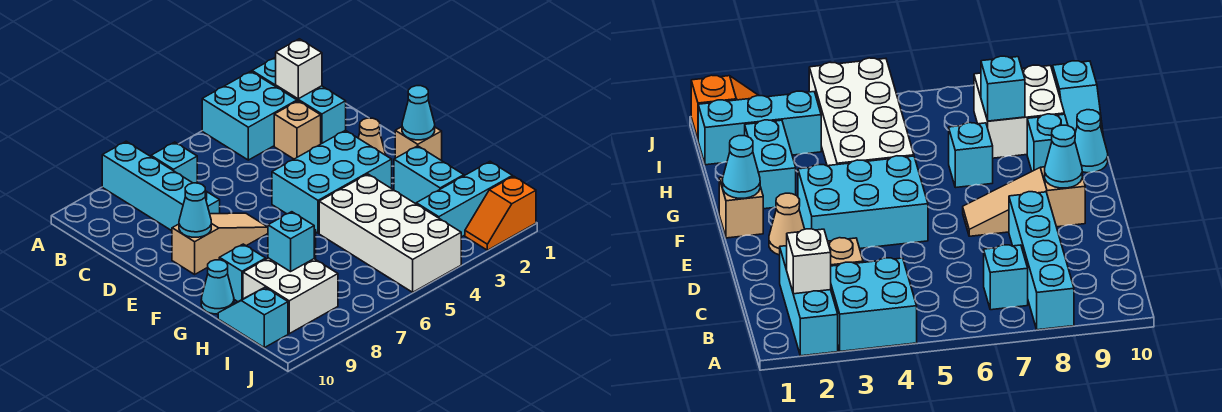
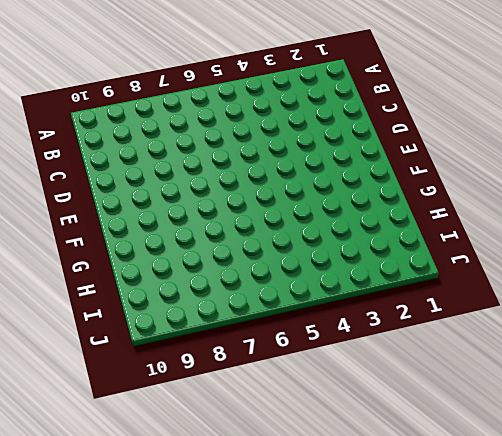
none -> cyan brick A2:C2 level 1
none -> cyan brick A3:B4 level 1
none -> cyan brick A8:D8 level 1

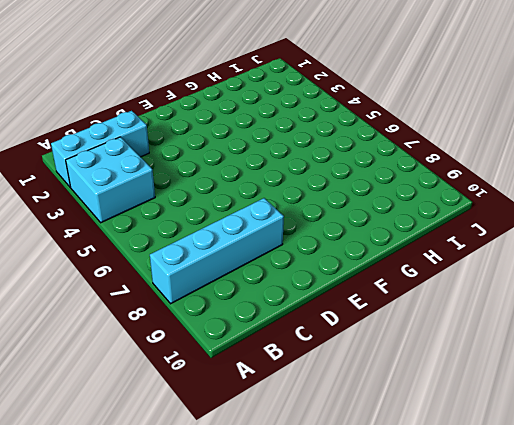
none -> cyan brick B7 level 1
none -> tan brick C3 level 1
none -> tan cone E2 level 1

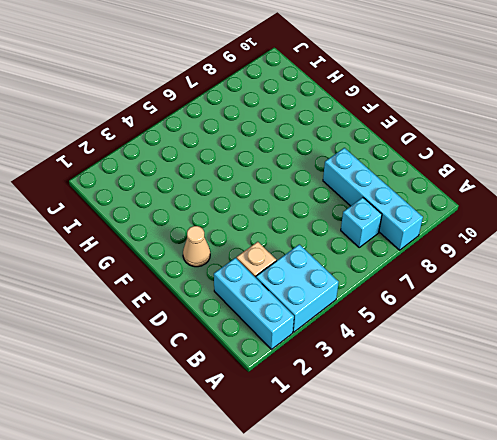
none -> cyan brick E3:F5 level 1
none -> tan slope E7:E9 level 1 top 9
none -> tan brick F1 level 1

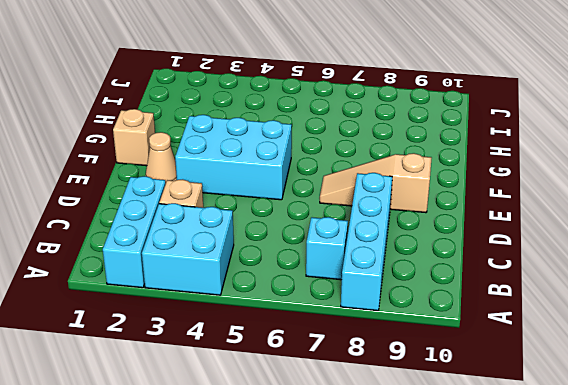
none -> cyan brick G2:H2 level 1
none -> white brick G4:J5 level 1
none -> cyan brick G7 level 1

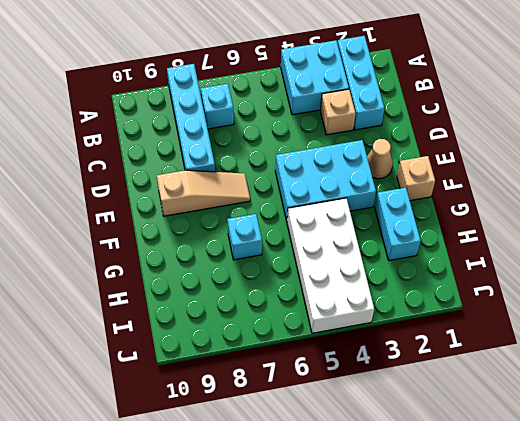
none -> cyan brick G9 level 1
none -> cyan cone G10 level 1
none -> white brick H8:I9 level 1

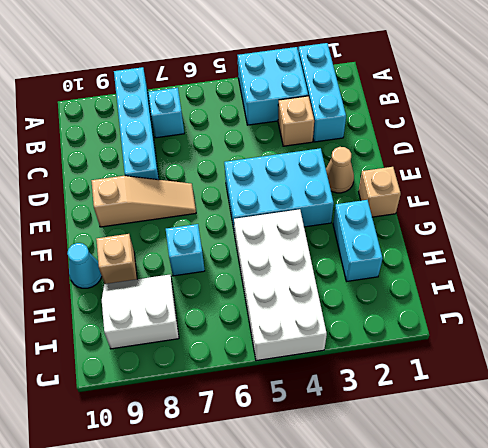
tan brick G9 level 1 -> cyan brick G9 level 1
white slope H8:I9 level 1 top I -> white brick H8:I9 level 1
none -> cyan slope H10:I10 level 1 top I
none -> cyan brick I1:I3 level 1
none -> orange slope J1:J2 level 1 top 1

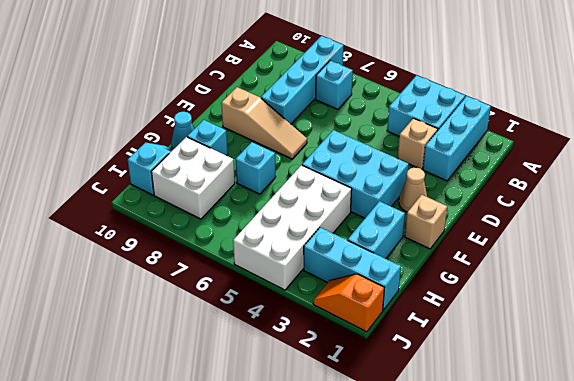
none -> white brick B2 level 2
none -> cyan cone E9 level 2
none -> cyan cone F1 level 2

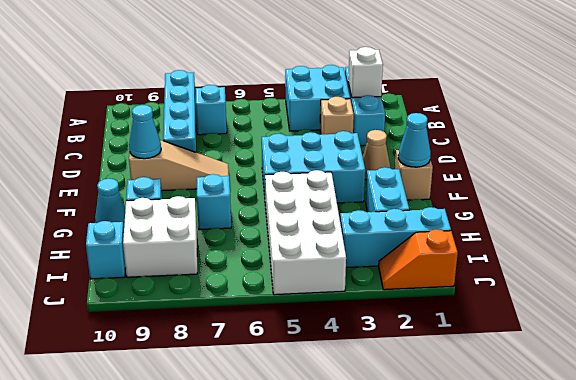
none -> cyan brick H8 level 2

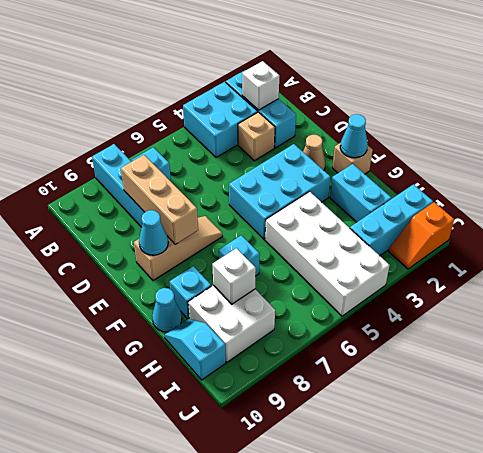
tan brick C8:E8 level 2 -> none
white brick H8 level 2 -> cyan brick H8 level 2

